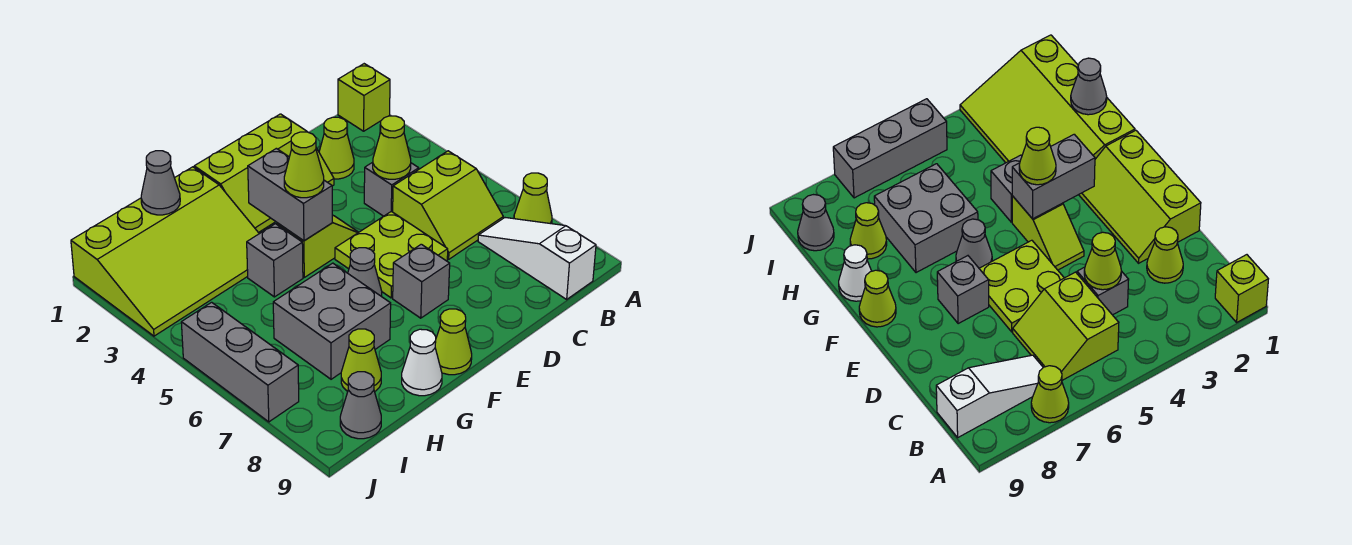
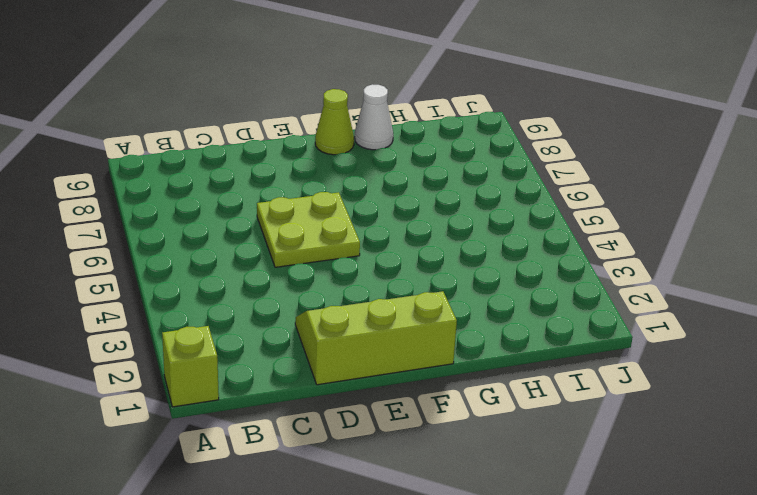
none -> lime cone A7 level 1
none -> lime slope B5:C6 level 1 top 5
none -> white slope B7:B9 level 1 top 9

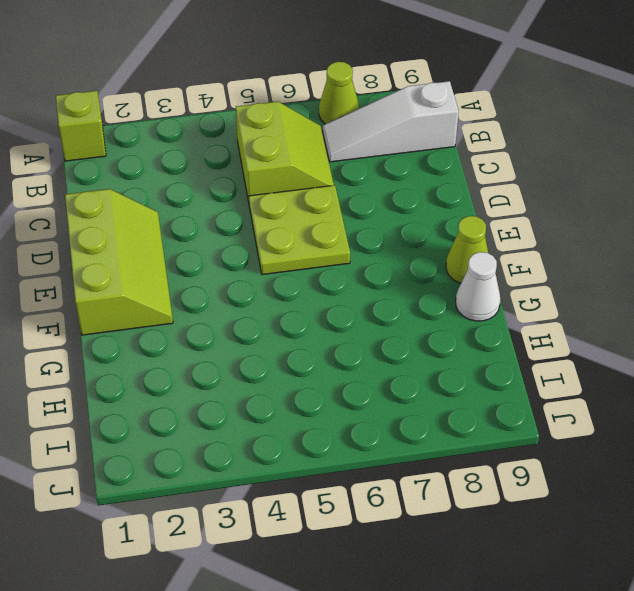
none -> lime cone C2 level 1
none -> grey brick C4 level 1
none -> lime slope E4:F4 level 1 top F

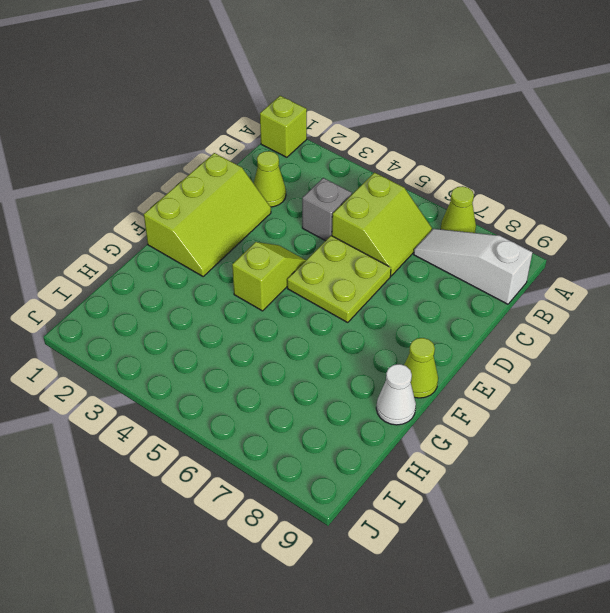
none -> grey brick E7 level 1
none -> grey cone F6 level 1
none -> lime slope G1:J3 level 1 top 1

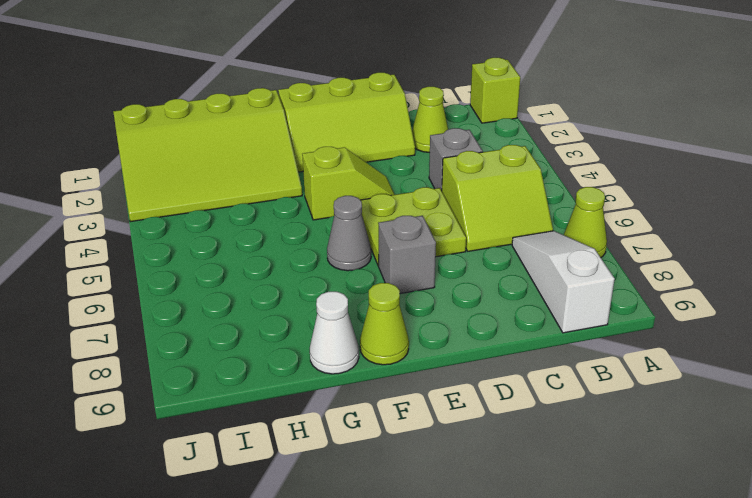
none -> grey brick G4 level 1
none -> grey brick G6:H7 level 1
none -> lime cone H8 level 1

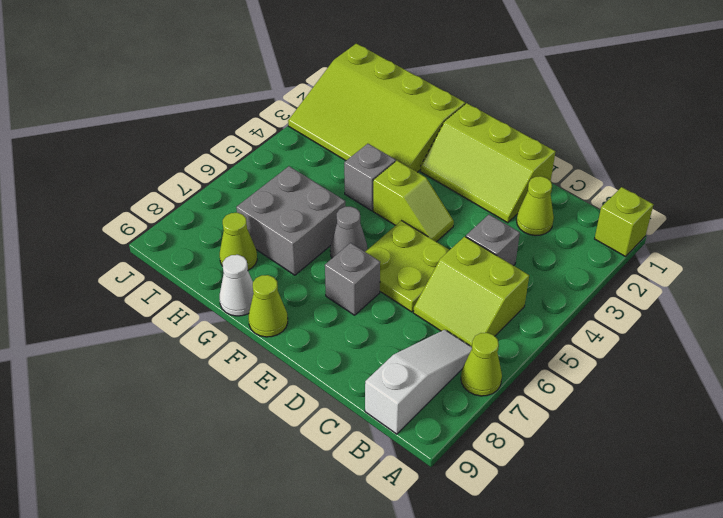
none -> grey cone I9 level 1
none -> grey brick J5:J7 level 1
none -> lime cone C4 level 2

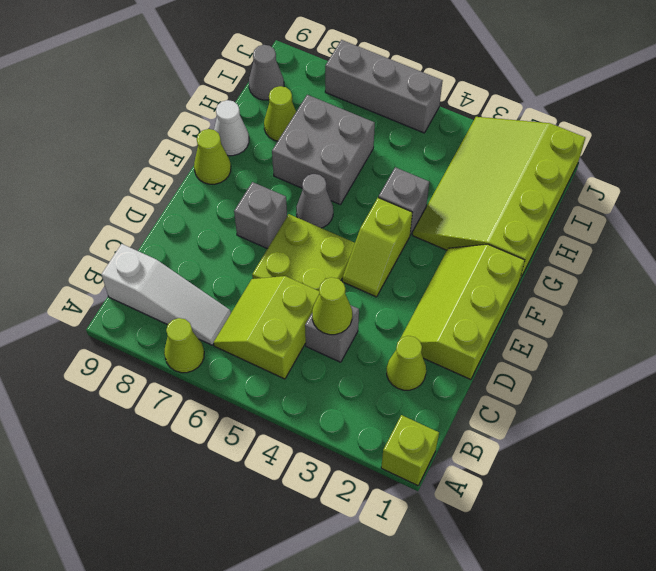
none -> grey brick F3:F4 level 2
none -> grey cone H1 level 2
none -> lime cone F4 level 3

